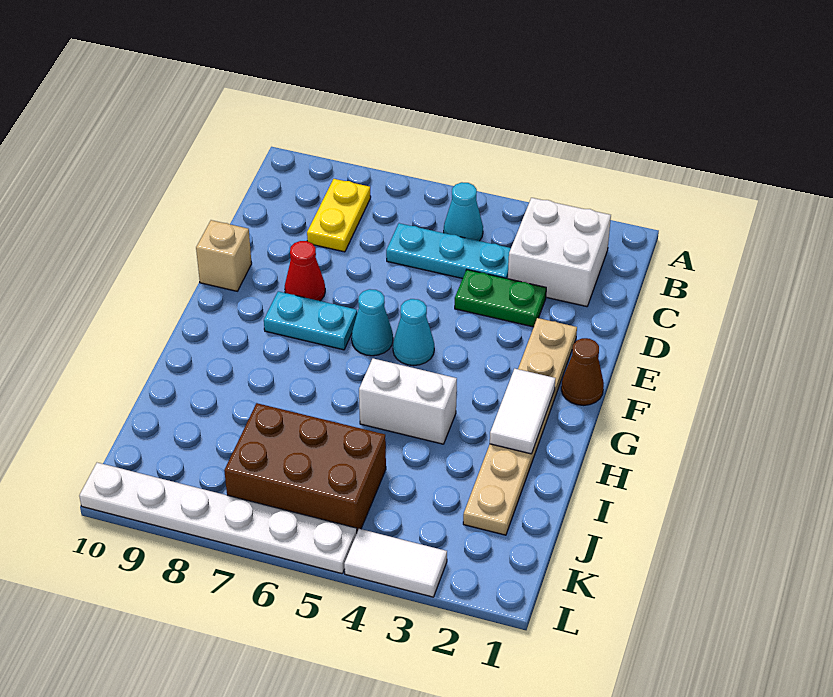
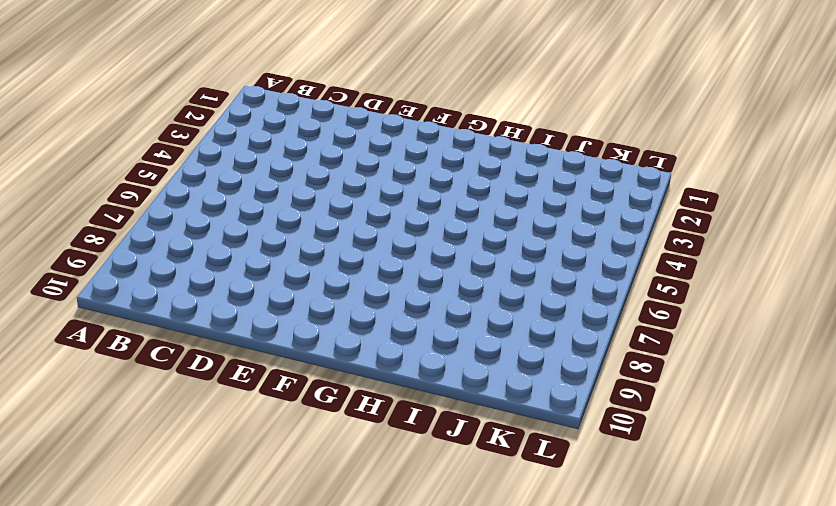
none -> white brick B2:C3 level 1
none -> cyan cone B5 level 1
none -> yellow plate B8:C8 level 1

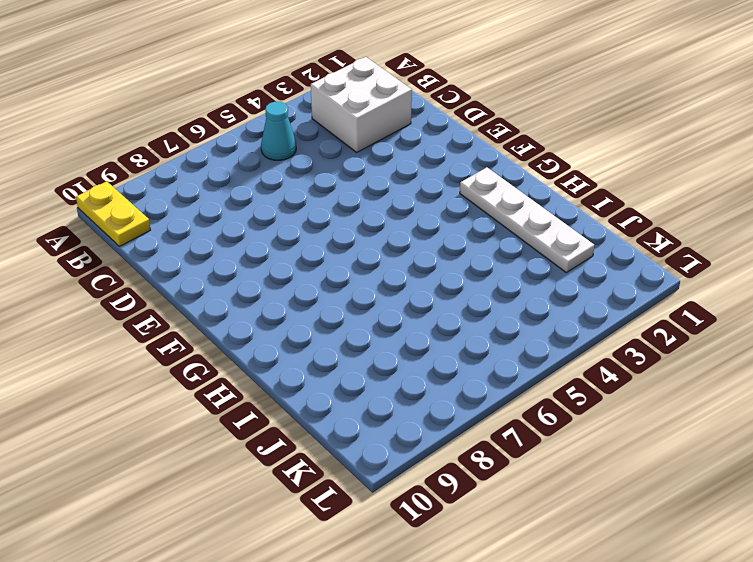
yellow plate A10:B10 level 1 -> yellow plate B8:C8 level 1
white plate G2:J2 level 1 -> tan plate E2:J2 level 1
none -> cyan plate C4:C6 level 1
none -> green plate D3:D4 level 1
none -> red cone E8 level 1

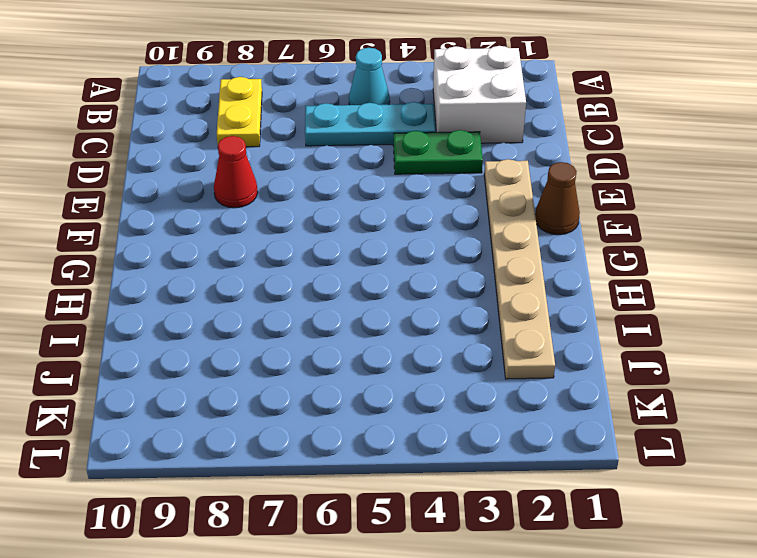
none -> tan brick E10 level 1
none -> cyan cone F5 level 1
none -> cyan cone F6 level 1

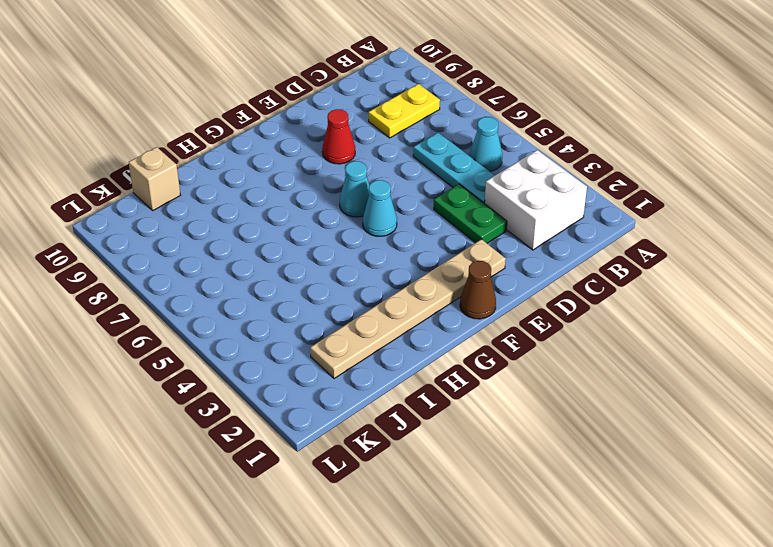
tan brick J10 level 1 -> tan brick E10 level 1
none -> cyan plate F7:F8 level 1
none -> white brick H4:H5 level 1
none -> brown brick J5:K7 level 1

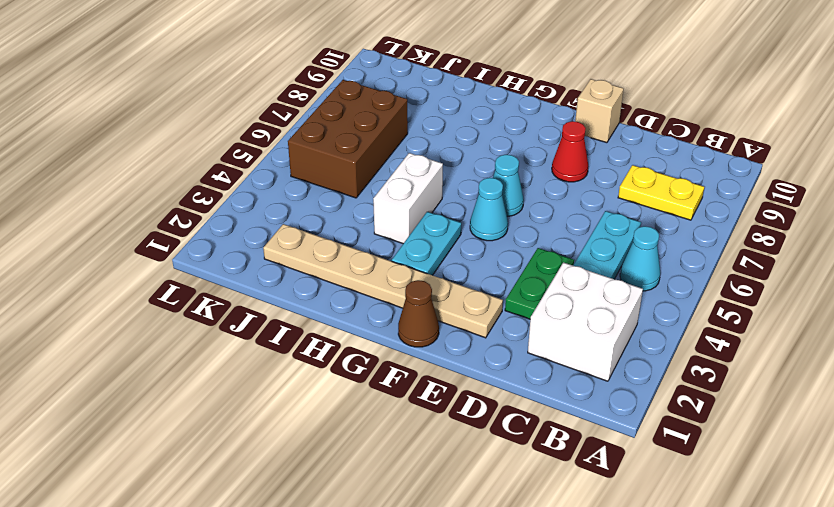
cyan plate G3:G4 level 1 -> cyan plate F7:F8 level 1
none -> white tile L3:L4 level 1
none -> white plate L5:L10 level 1
none -> white tile G2:H2 level 2

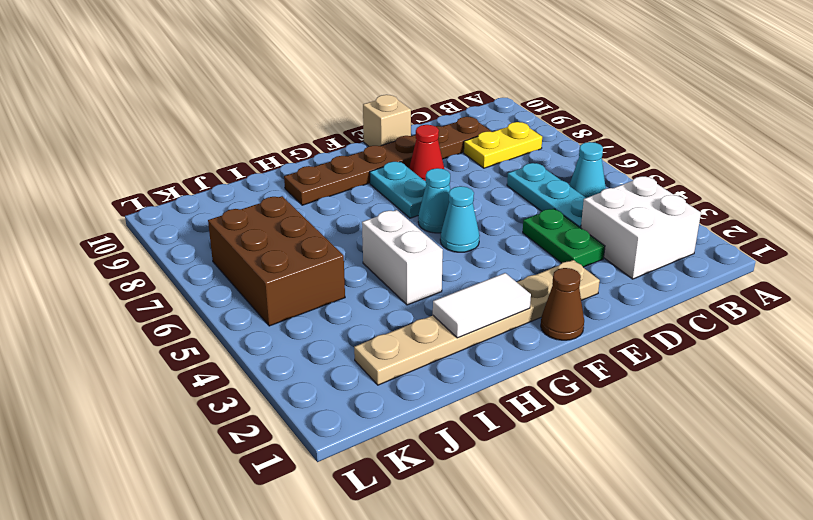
brown plate C9:H9 level 1 -> none
none -> white tile L3:L4 level 1
none -> white plate L5:L10 level 1

